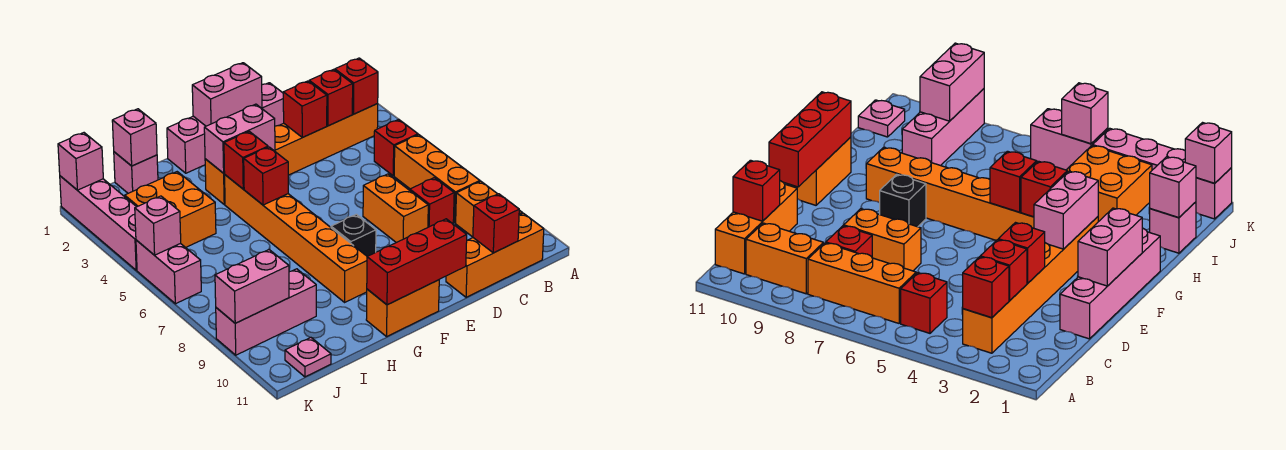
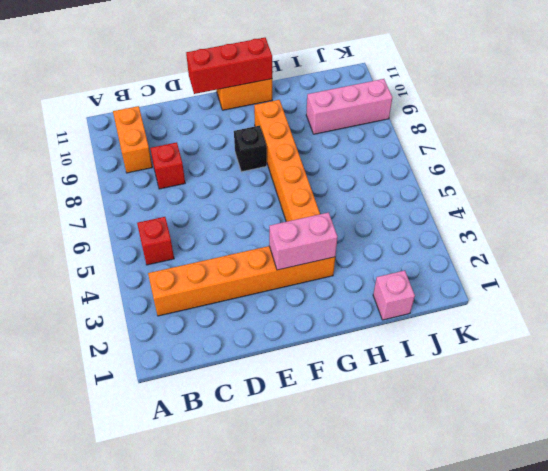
none -> orange brick B6:B8 level 1
none -> orange brick B11:D11 level 1
none -> pink brick D1:G1 level 1
none -> orange brick D7:D8 level 1

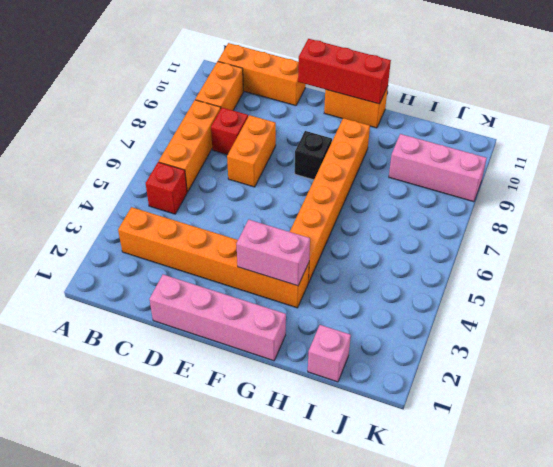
none -> orange brick I3:J4 level 1
none -> pink plate J11 level 1
none -> pink brick K1:K4 level 1
none -> pink brick K5:K6 level 1

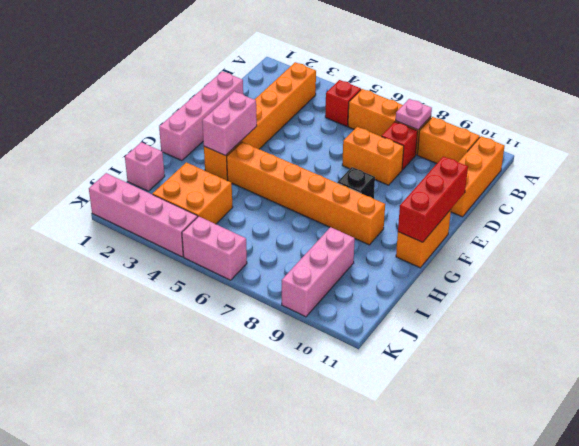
pink plate B8 level 2 -> pink plate J11 level 1
none -> red brick B3 level 2
none -> red brick C3 level 2
none -> red brick C11 level 2
none -> red brick D3 level 2

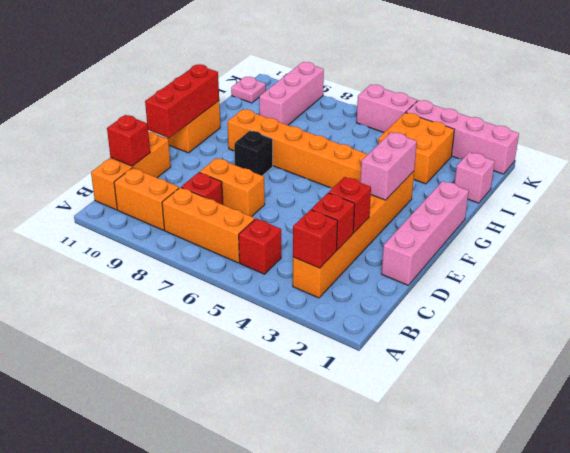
none -> pink brick E1:F1 level 2
none -> red brick G4 level 2
none -> red brick G5 level 2
none -> pink brick I1 level 2

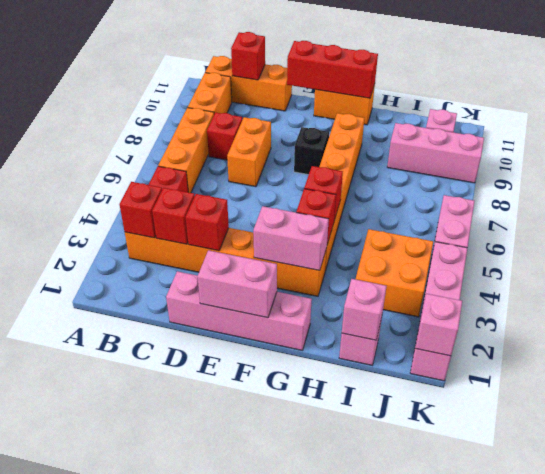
none -> pink brick J9:K9 level 2
none -> pink brick K5 level 2

